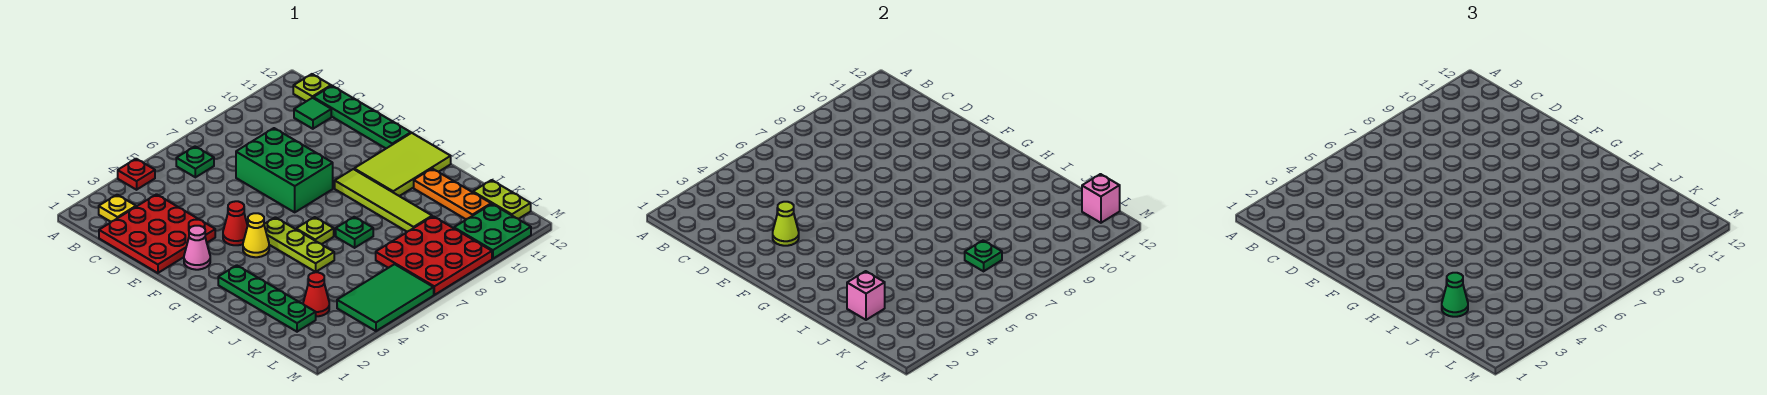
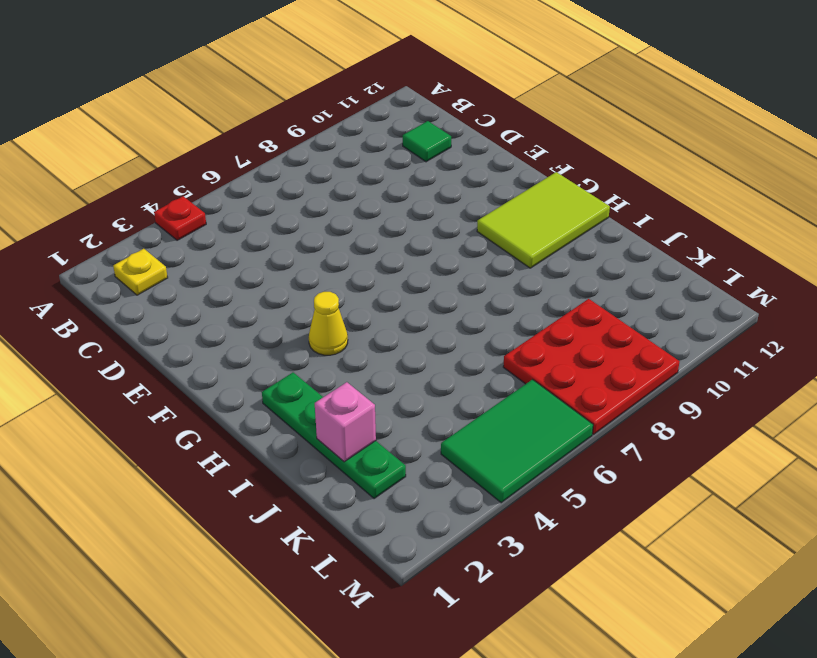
none -> green plate B6 level 1
none -> lime plate B12 level 1
none -> red plate C1:E3 level 1

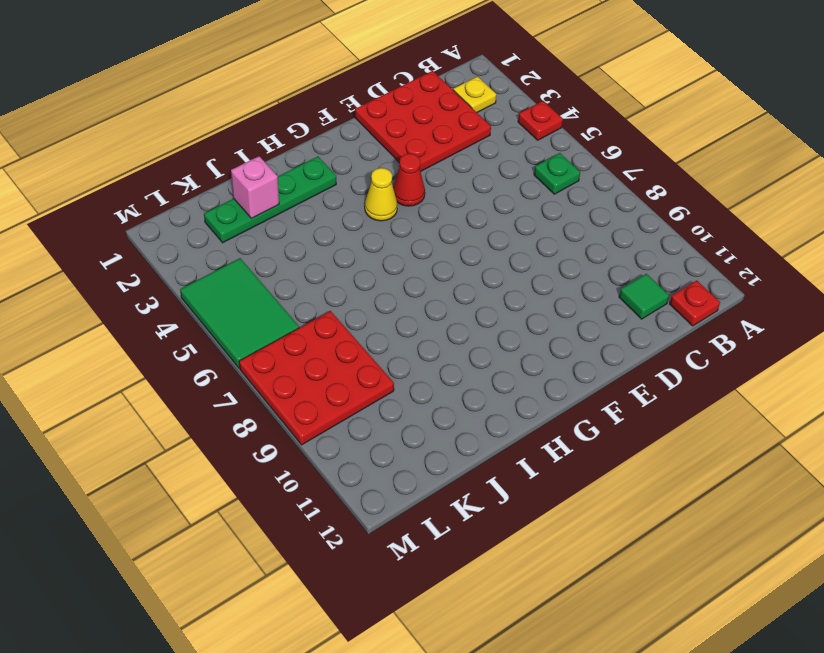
red plate B12 level 1 -> lime plate B12 level 1
none -> green plate C12:F12 level 1
none -> green brick D7:F8 level 1
none -> pink cone F2 level 1

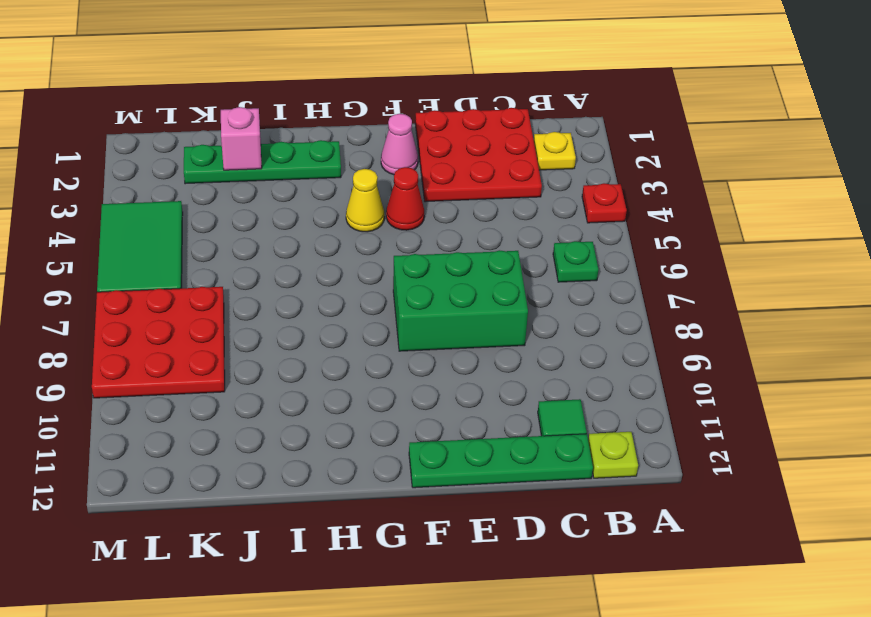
none -> lime plate G5:I5 level 1
none -> lime tile G9:J9 level 1
none -> lime tile G10:H12 level 1

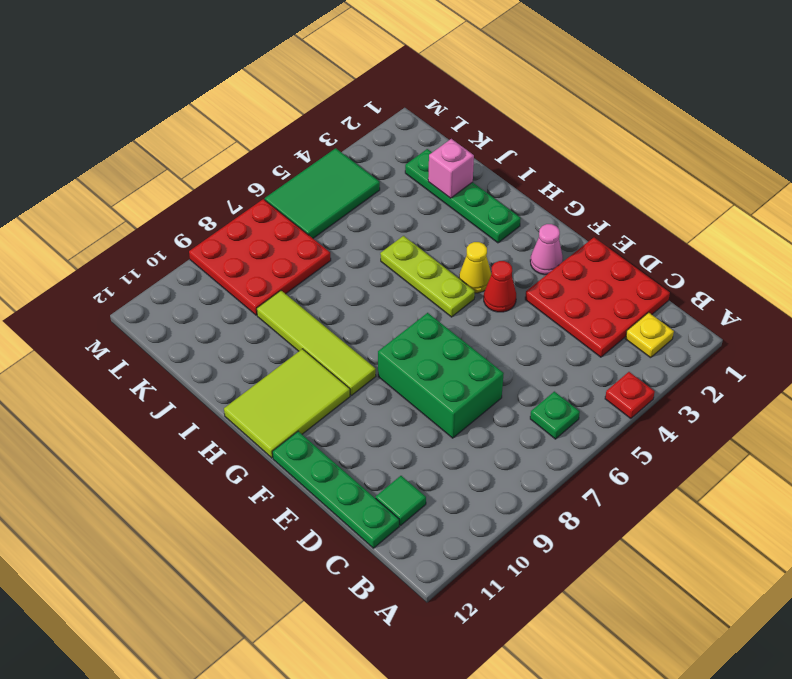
none -> lime plate B12 level 1
none -> lime plate H6 level 1
none -> green plate I7 level 1

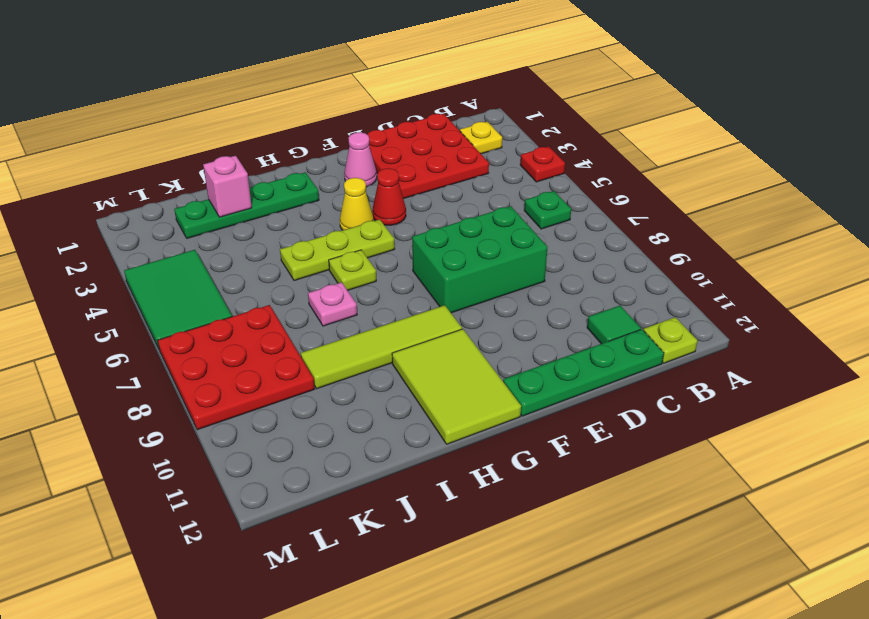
pink plate I7 level 1 -> green plate I7 level 1
none -> orange plate I11:K11 level 1
none -> red cone K3 level 1
none -> lime plate K12:L12 level 1

